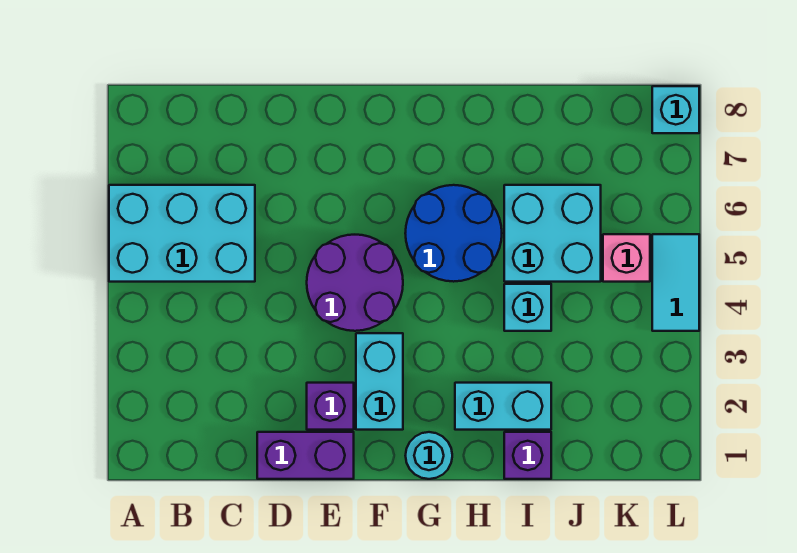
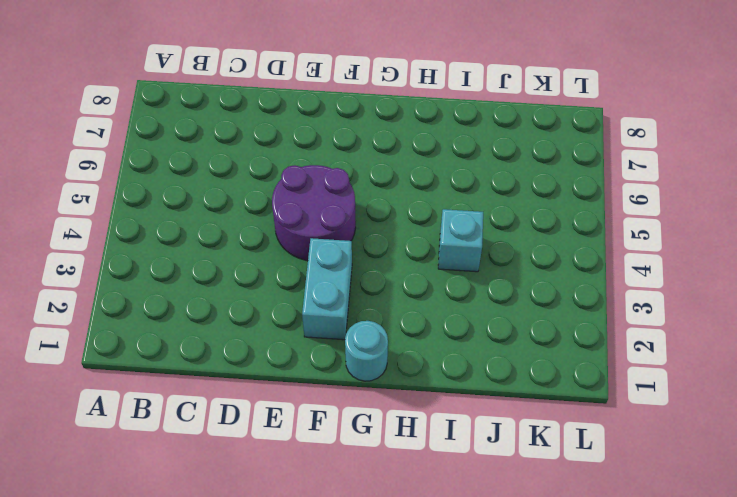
none -> cyan brick A5:C6 level 1
none -> purple brick D1:E1 level 1
none -> purple brick E2 level 1

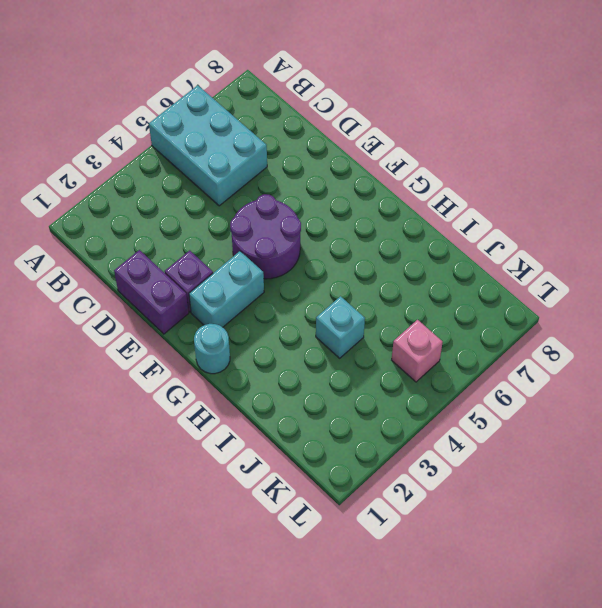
none -> blue round brick G5:H6 level 1
none -> cyan brick H2:I2 level 1
none -> purple brick I1 level 1

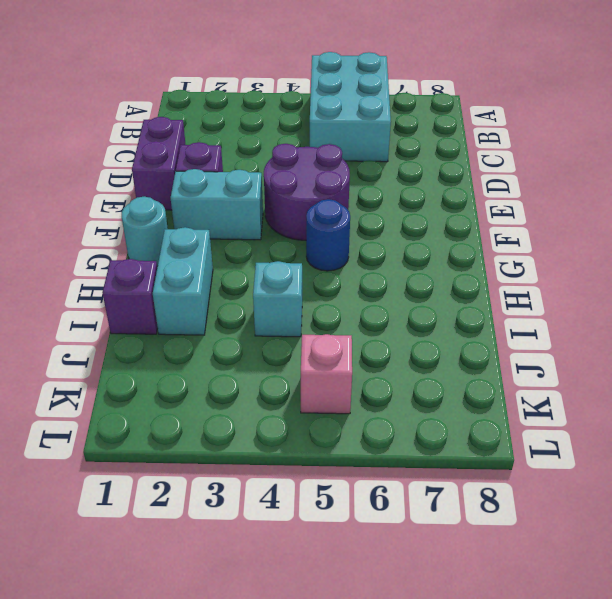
blue round brick G5 level 1 -> blue round brick G5:H6 level 1
none -> cyan brick I5:J6 level 1
none -> cyan tile L4:L5 level 1
none -> cyan brick L8 level 1

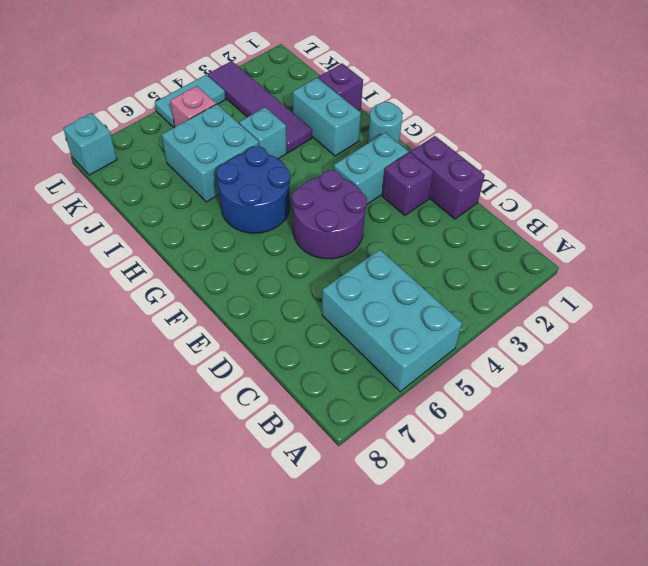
purple tile I3:L3 level 1 -> none

